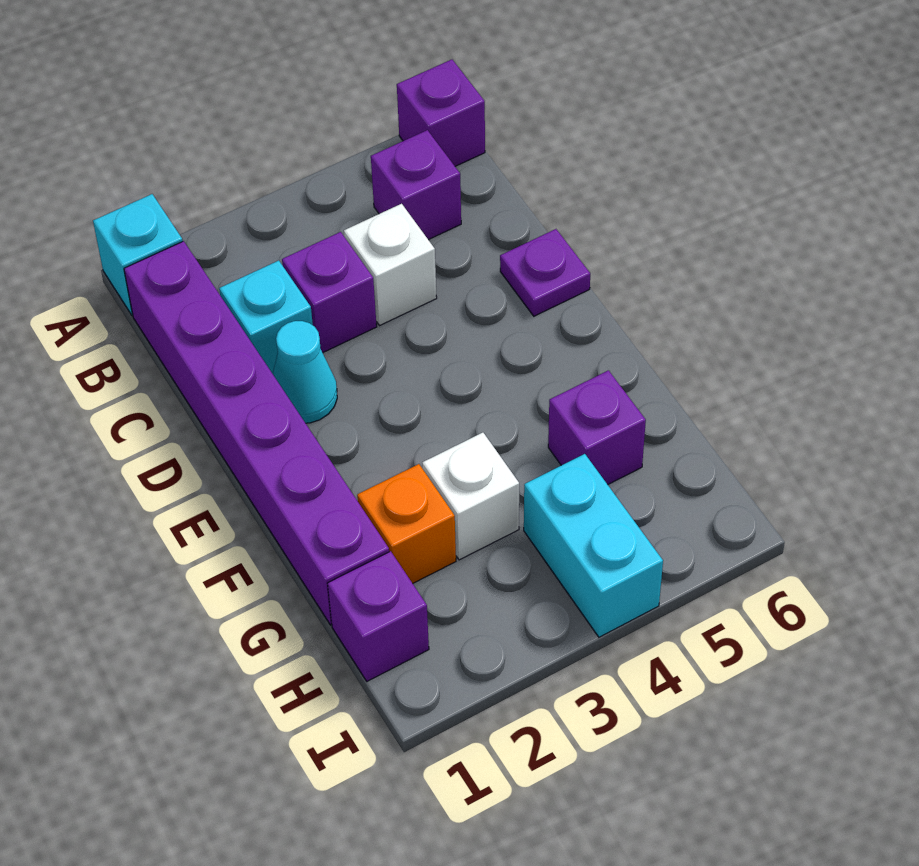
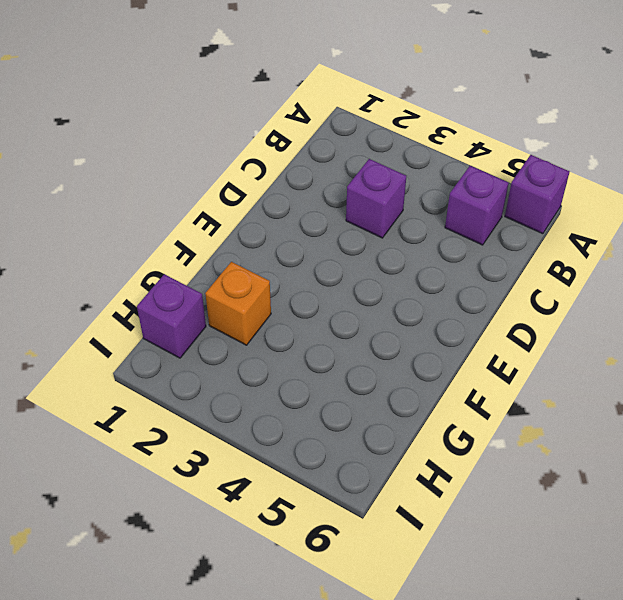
none -> cyan brick A1 level 1
none -> purple brick B1:G1 level 1
none -> cyan brick C2 level 1

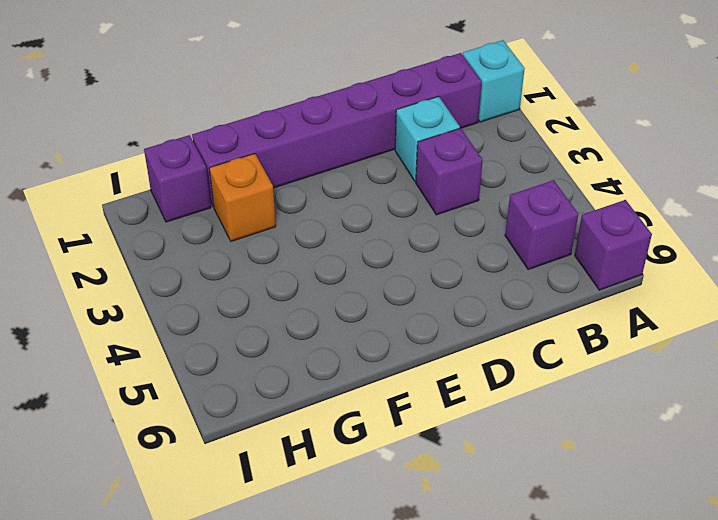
none -> white brick C4 level 1
none -> cyan cone D2 level 1
none -> purple plate D6 level 1

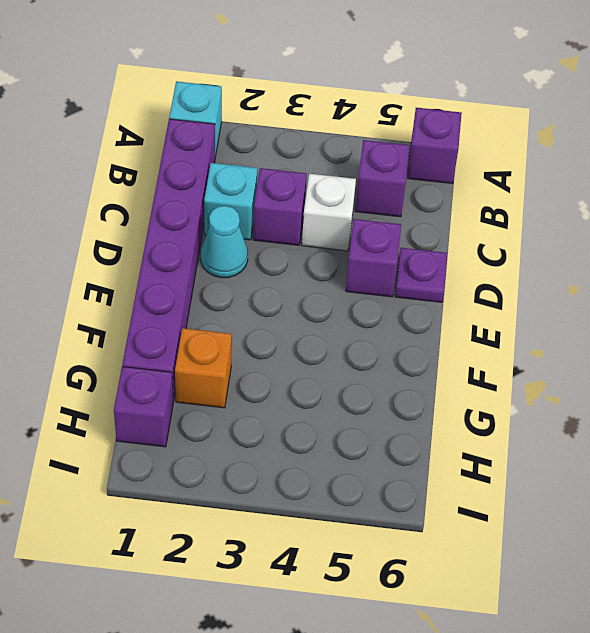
purple brick D5 level 1 -> purple brick G5 level 1
none -> white brick G3 level 1
none -> cyan brick H4:I4 level 1

